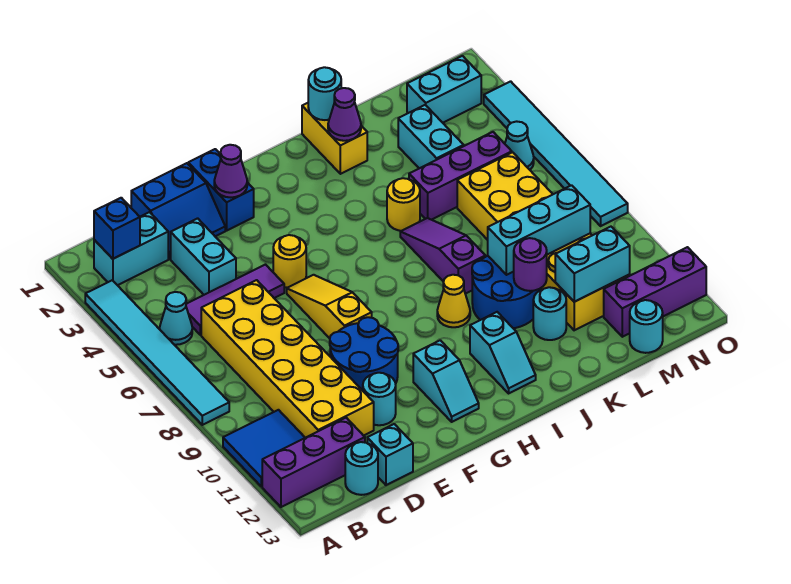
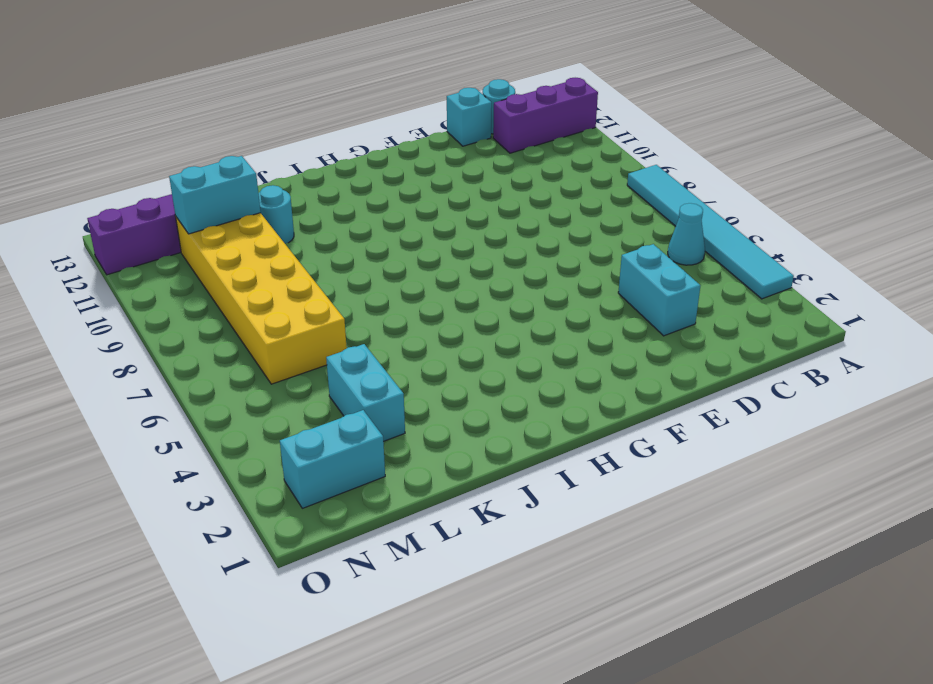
none -> blue tile A10:B11 level 1
none -> cyan brick B2:C2 level 1
none -> purple tile C5:E5 level 1
none -> yellow brick C6:D11 level 1

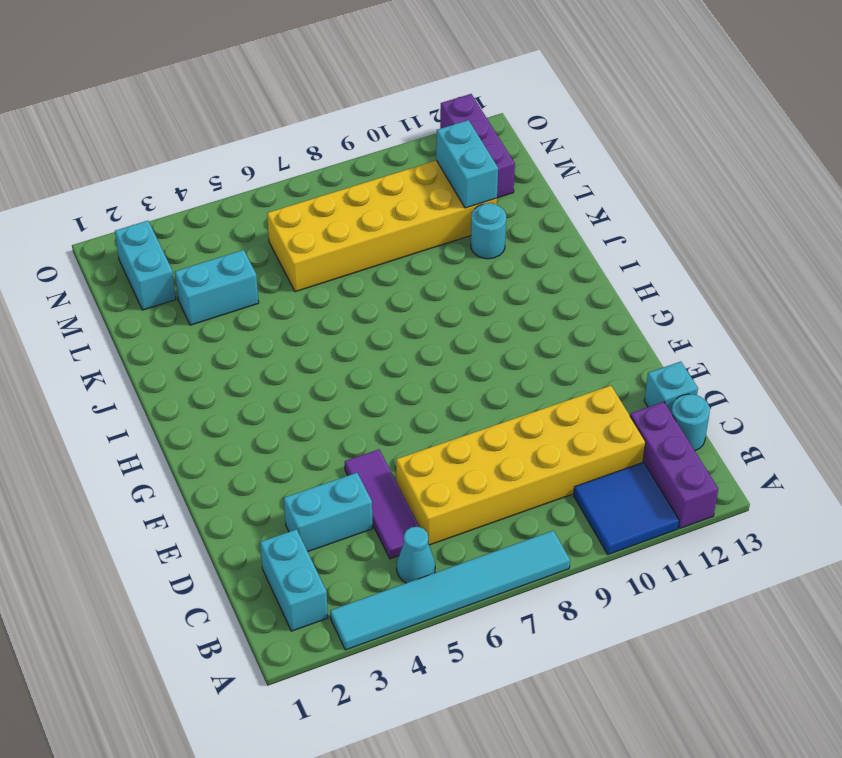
none -> blue slope D1:E2 level 1 top 1
none -> blue round brick E9:F10 level 1
none -> cyan round brick E11 level 1
none -> blue brick F1:F2 level 1

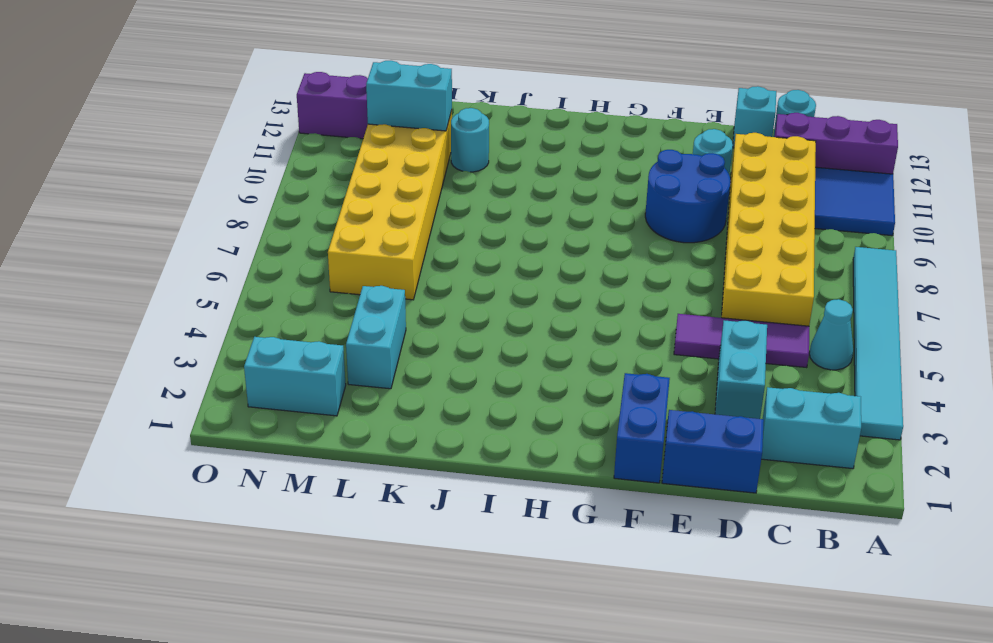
none -> yellow round brick F5 level 1
none -> yellow slope F6:F8 level 1 top 8
none -> cyan slope G11:G12 level 1 top 11
none -> yellow cone I9 level 1

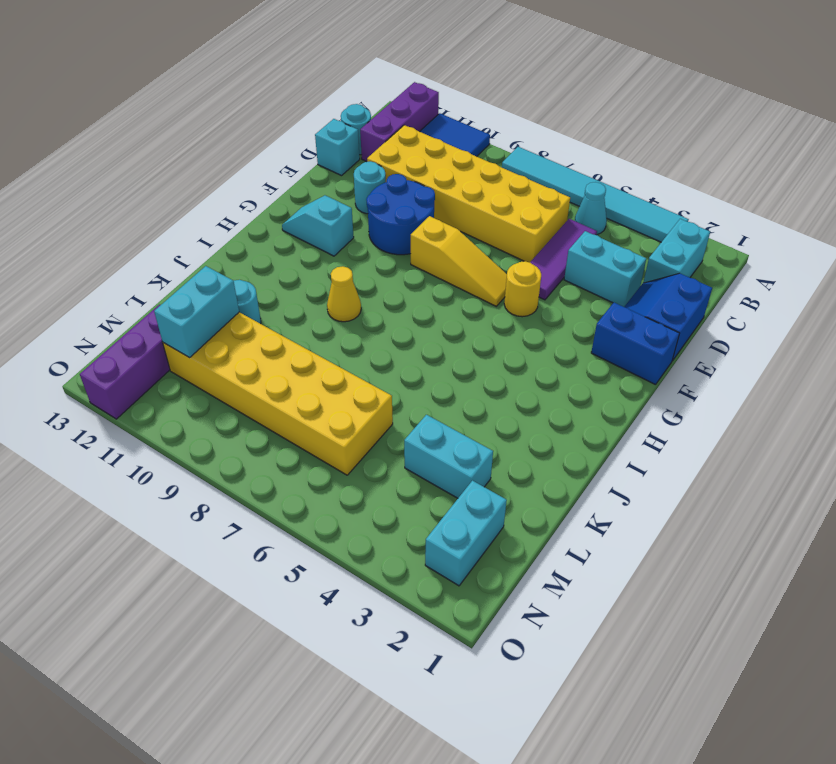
none -> cyan slope I11:I12 level 1 top 11
none -> yellow brick J1:J2 level 1
none -> yellow round brick J5 level 1
none -> purple slope J6:J8 level 1 top 8

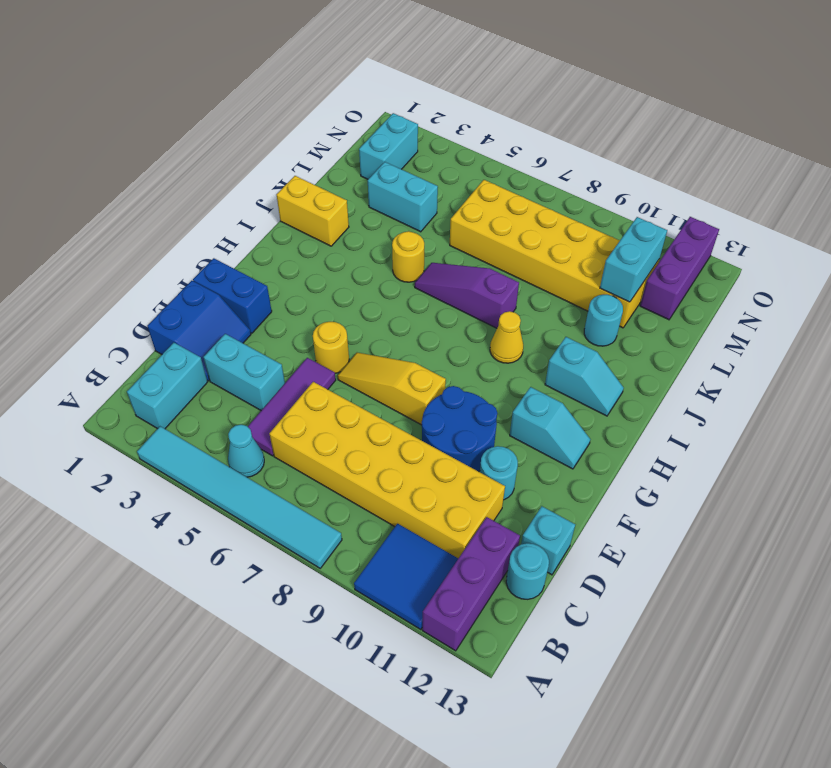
none -> blue round brick J9:K10 level 1
none -> purple brick K5:M5 level 1
none -> cyan round brick M13 level 1
none -> cyan cone N5 level 1

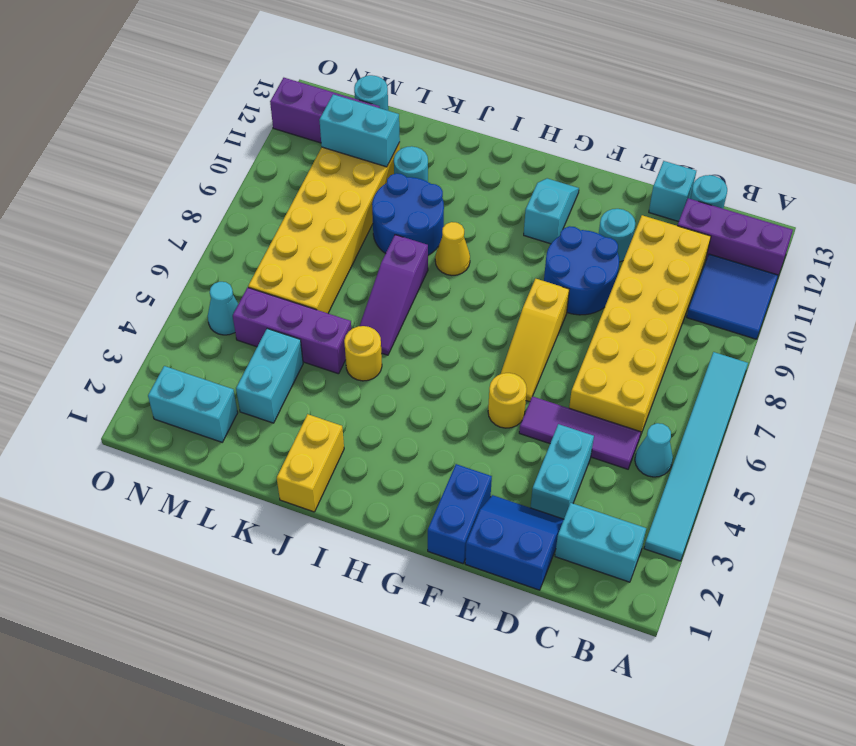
none -> cyan slope I11:I12 level 1 top 11
none -> cyan tile O3:O8 level 1
none -> blue brick B2 level 2
none -> purple cone F2 level 2

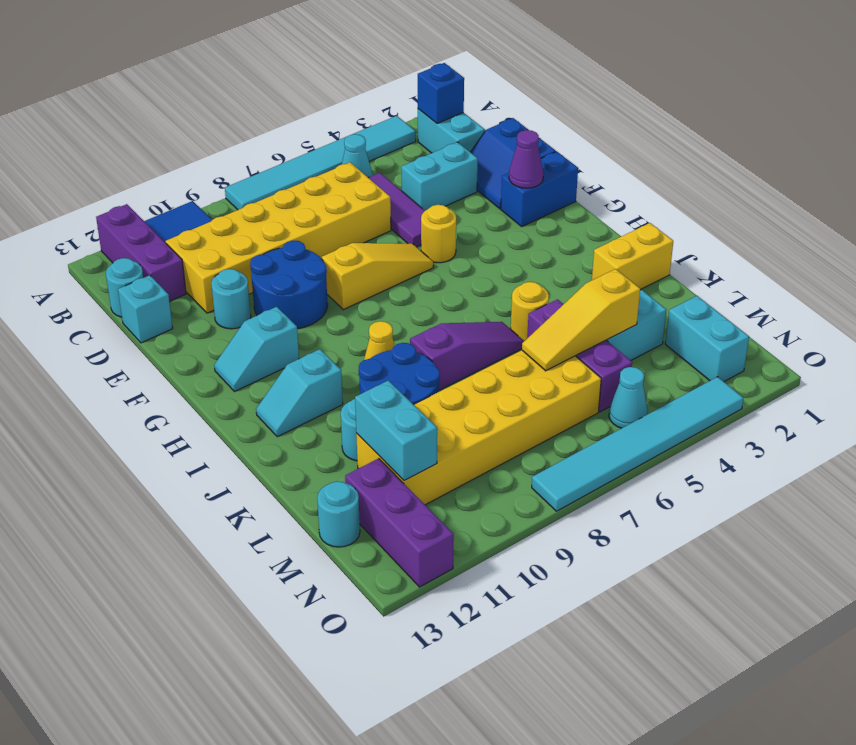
yellow slope L4:L6 level 2 top 4 -> none
none -> cyan round brick J1 level 2
none -> purple cone J2 level 2
none -> cyan brick K9:M9 level 2
none -> purple round brick K10 level 2

